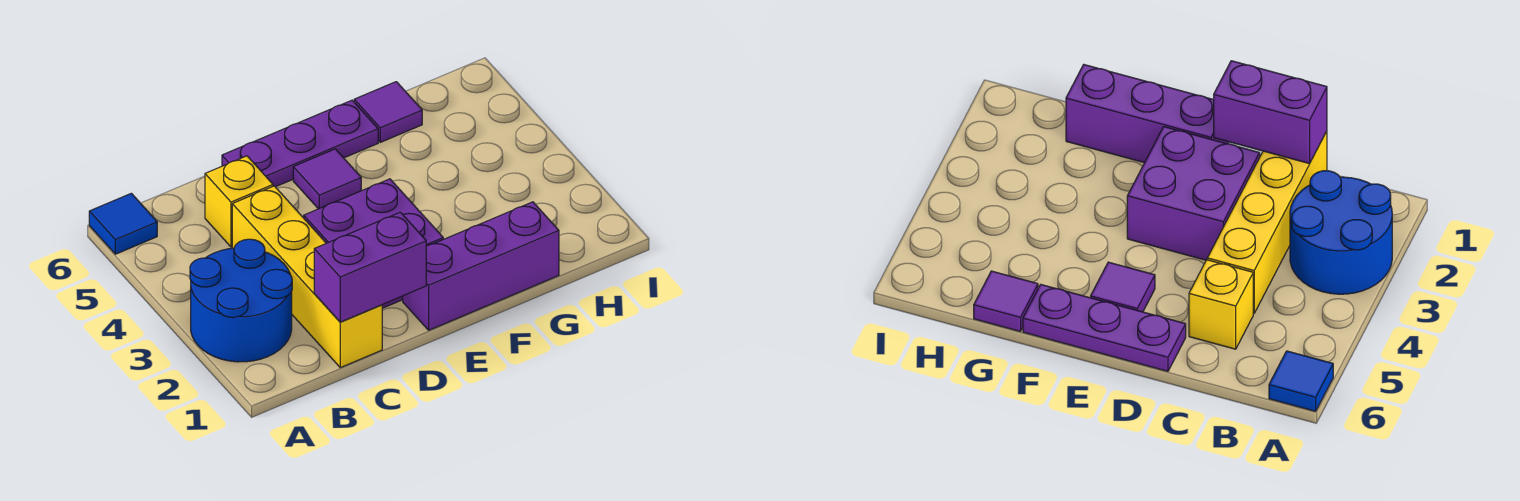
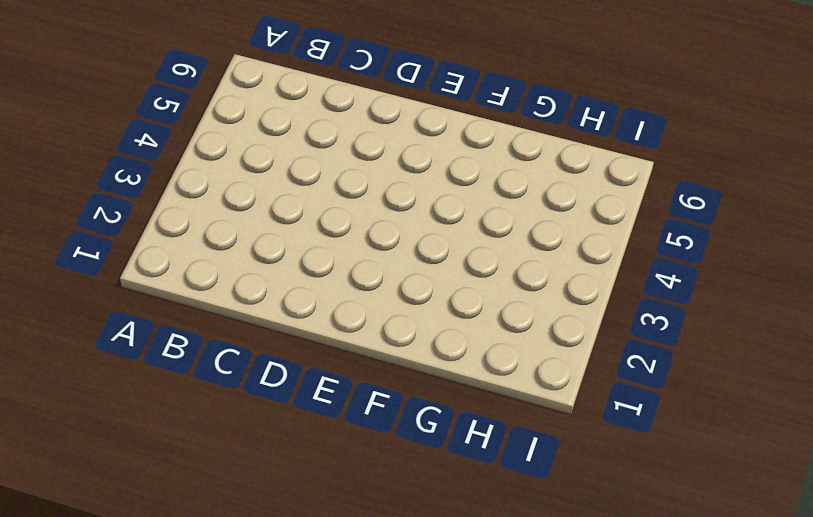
none -> blue round brick A2:B3 level 1
none -> blue tile A6 level 1

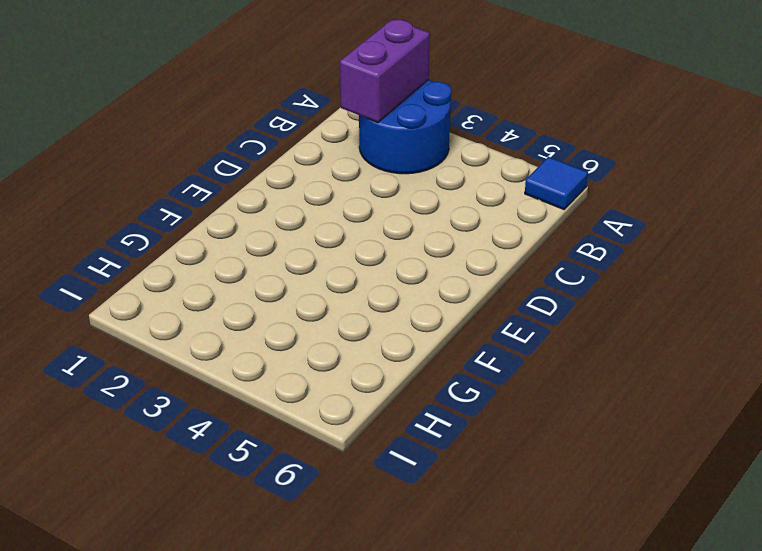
purple brick A2:B2 level 2 -> purple brick C1:D1 level 2
none -> yellow brick C1:C4 level 1
none -> yellow brick C5 level 1

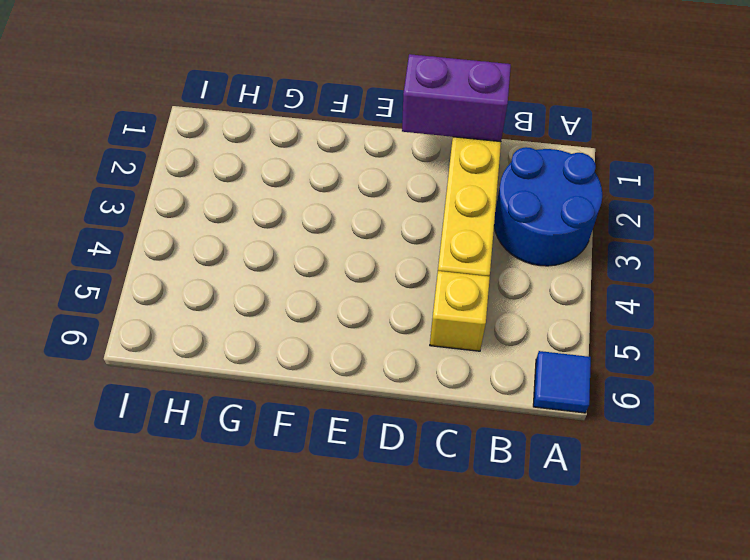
none -> purple brick D2:E3 level 1
none -> purple plate D6:F6 level 1

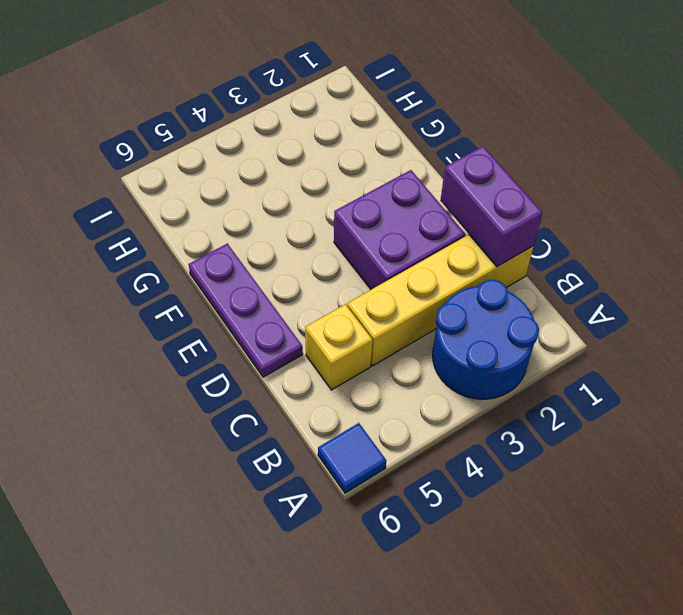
none -> purple brick E1:G1 level 1
none -> purple tile E5 level 1

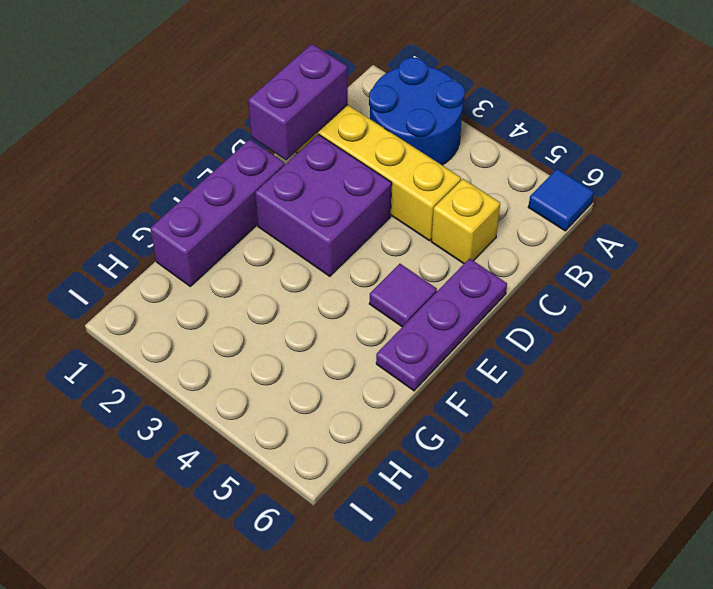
none -> purple tile G6 level 1

